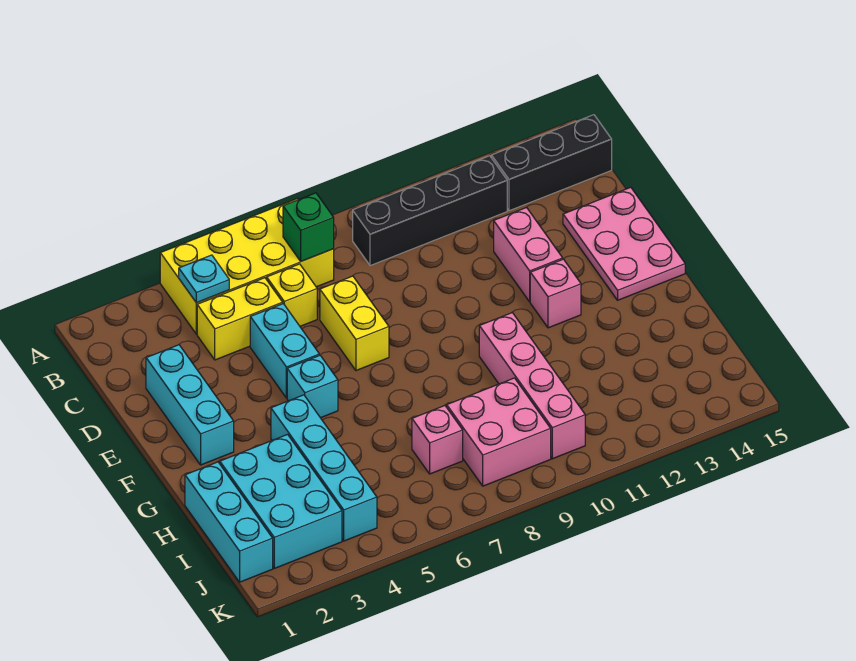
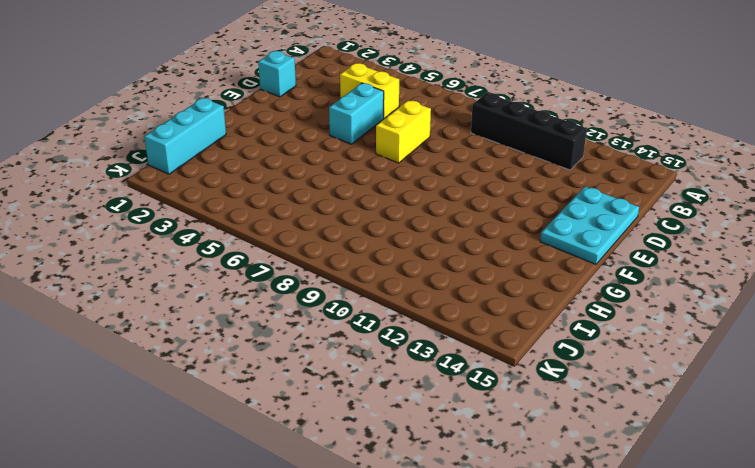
cyan brick D1 level 1 -> cyan brick F5 level 1
cyan plate D14:F15 level 1 -> pink plate D14:F15 level 1
none -> yellow brick A4:B7 level 1
none -> black brick B13:B15 level 1
none -> yellow brick C6 level 1

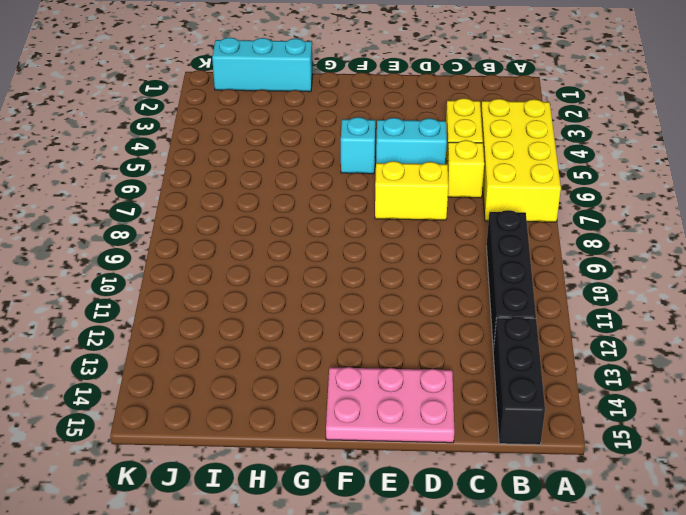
none -> cyan brick D2:F2 level 1
none -> pink brick D12:E12 level 1
none -> pink brick F12 level 1

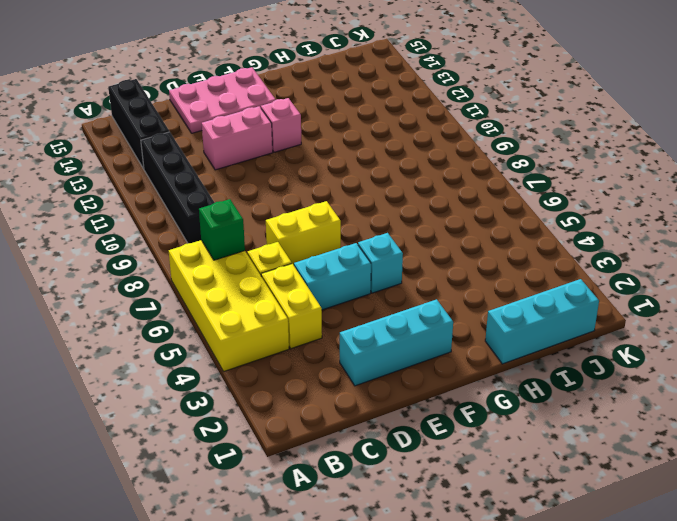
none -> cyan brick G4:J4 level 1
none -> pink brick G10:J10 level 1
none -> cyan brick H2:J3 level 1

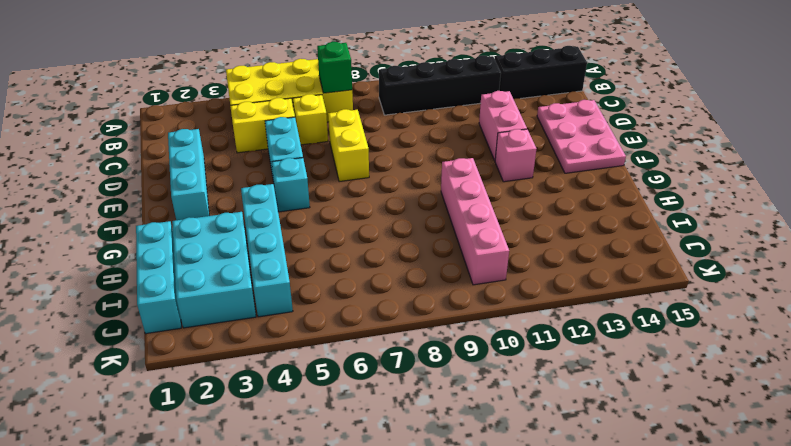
none -> pink brick I7 level 1
none -> pink brick I8:J9 level 1
none -> cyan plate B4 level 2

